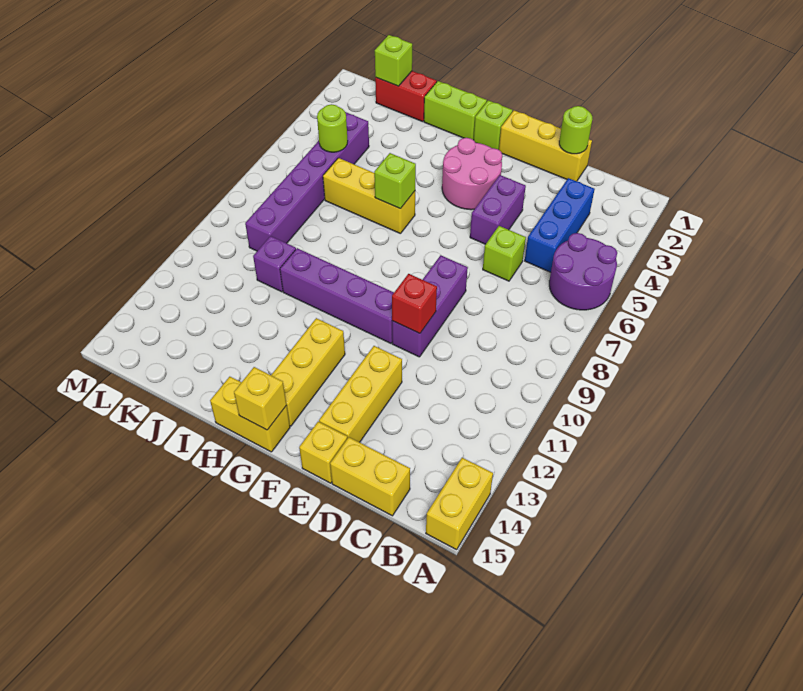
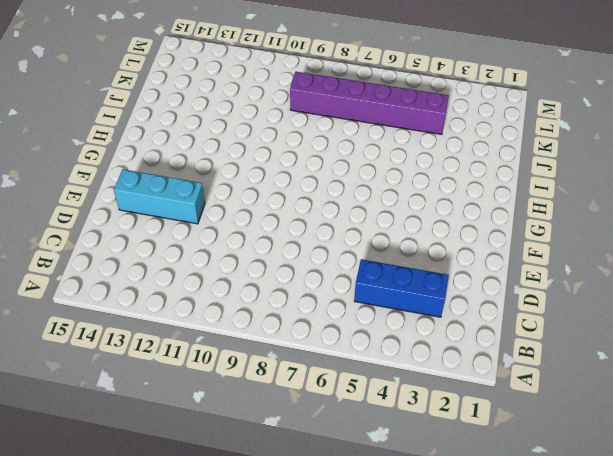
cyan brick E12:E14 level 1 -> yellow brick E12:E14 level 1
none -> purple round brick A5:B6 level 1
none -> yellow brick A14:A15 level 1
none -> yellow brick C15:D15 level 1

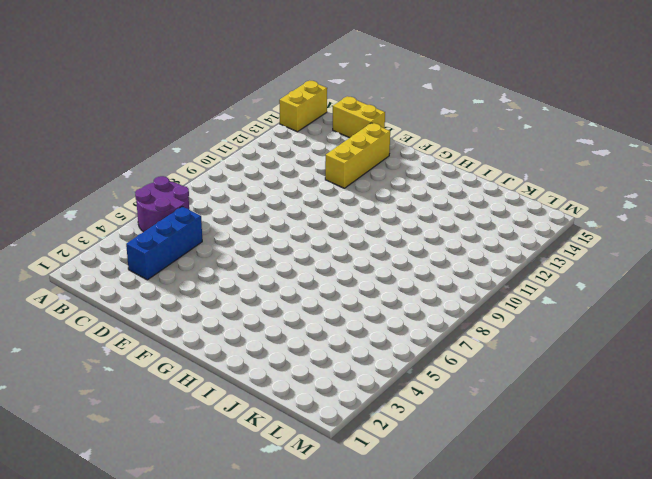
none -> yellow brick D1:F1 level 1
none -> lime brick D6 level 1
none -> purple brick E4:E5 level 1

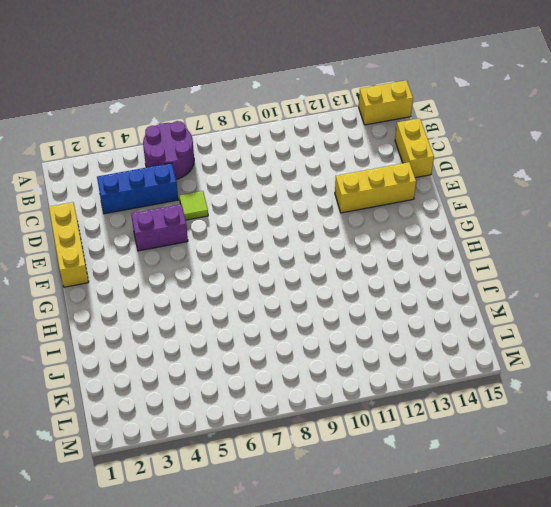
lime tile D6 level 1 -> lime brick D6 level 1
none -> purple brick E8:E10 level 1
none -> yellow brick E15 level 1
none -> pink round brick F3:G4 level 1

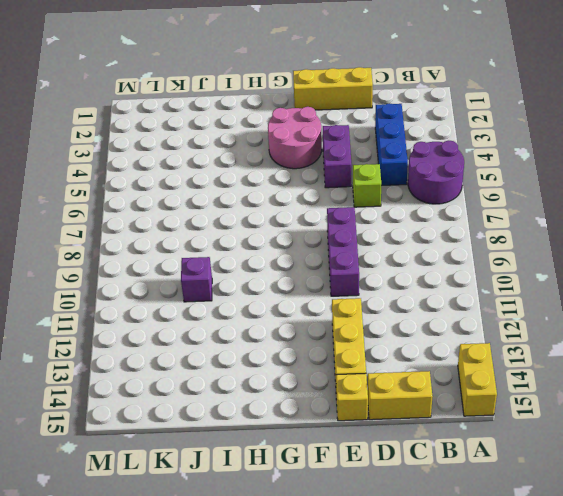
none -> purple brick F10:I10 level 1
none -> lime brick G1 level 1
none -> yellow brick G12:G14 level 1

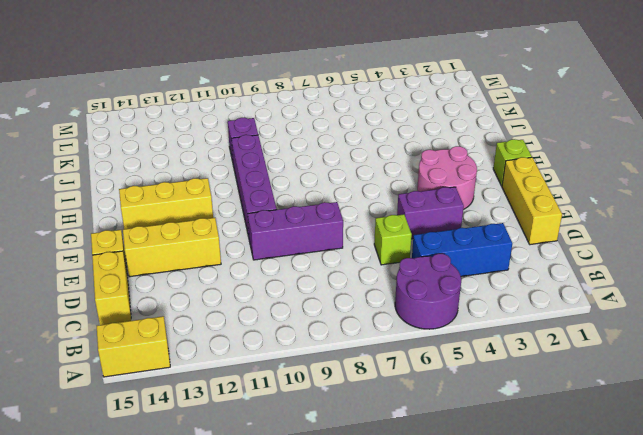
none -> yellow brick G15:H15 level 1
none -> lime brick H1:I1 level 1
none -> yellow brick H6:J6 level 1

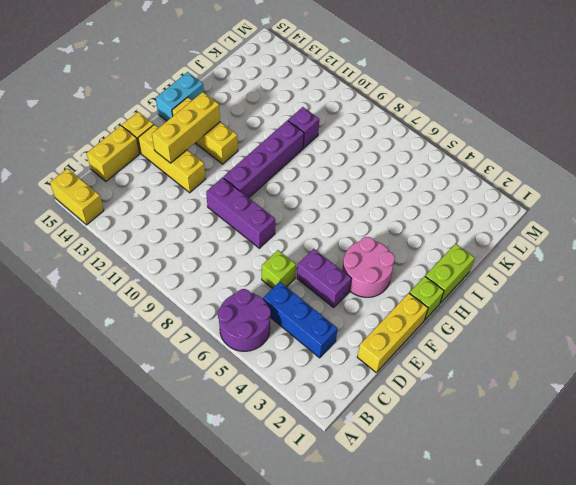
yellow brick E13:G13 level 2 -> yellow brick H6:J6 level 1
cyan brick G15:H15 level 1 -> yellow brick G15:H15 level 1
none -> red brick J1:K1 level 1
none -> purple brick K4:K9 level 1
none -> lime round brick D1 level 2

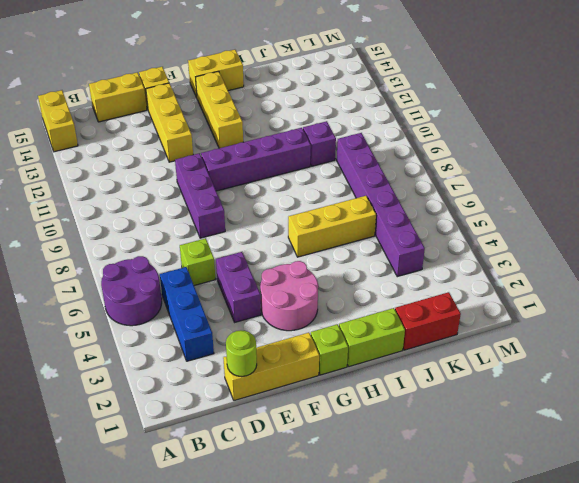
none -> red brick E10 level 2
none -> yellow brick G15 level 2
none -> lime brick H6 level 2

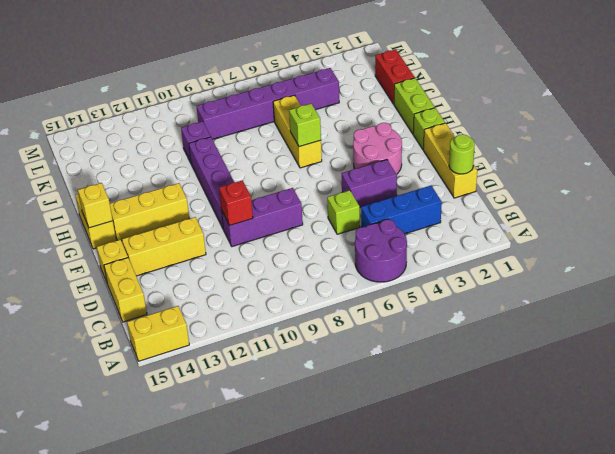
none -> lime brick K1 level 2
none -> lime round brick K5 level 2

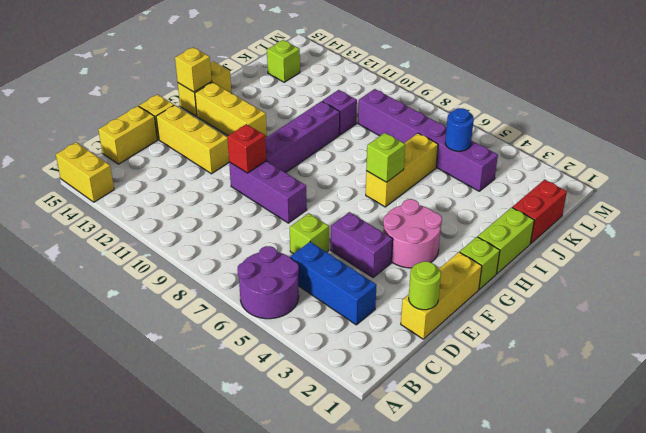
blue round brick K5 level 2 -> lime round brick K5 level 2
lime brick K14 level 1 -> lime brick K1 level 2

